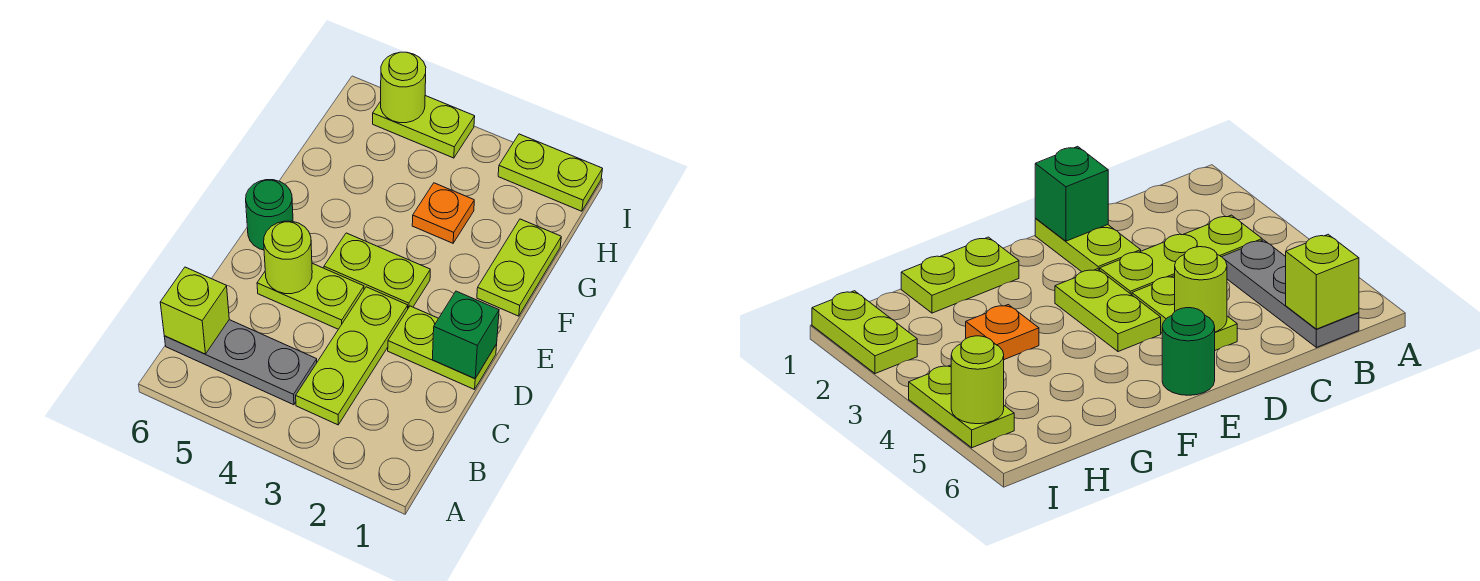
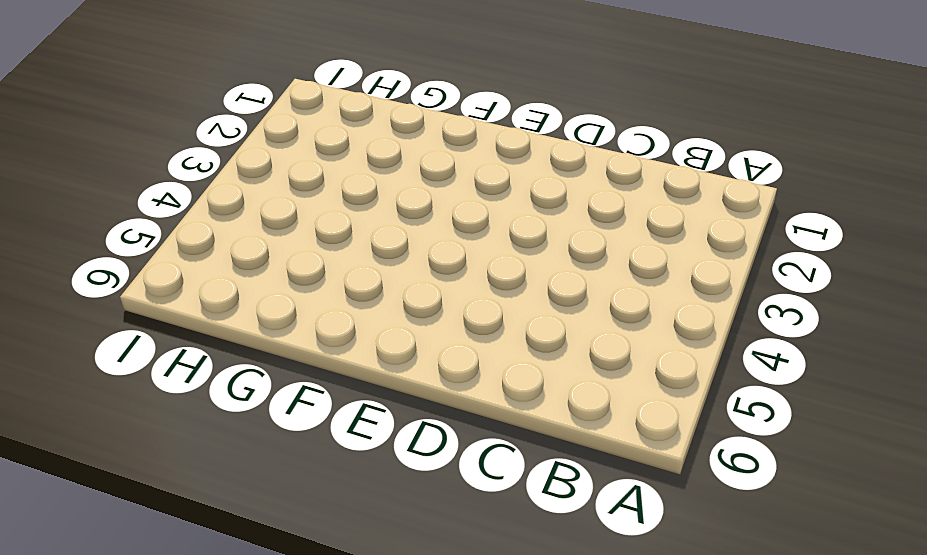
none -> lime plate B3:D3 level 1
none -> grey plate B4:B6 level 1
none -> lime plate D1:D2 level 1

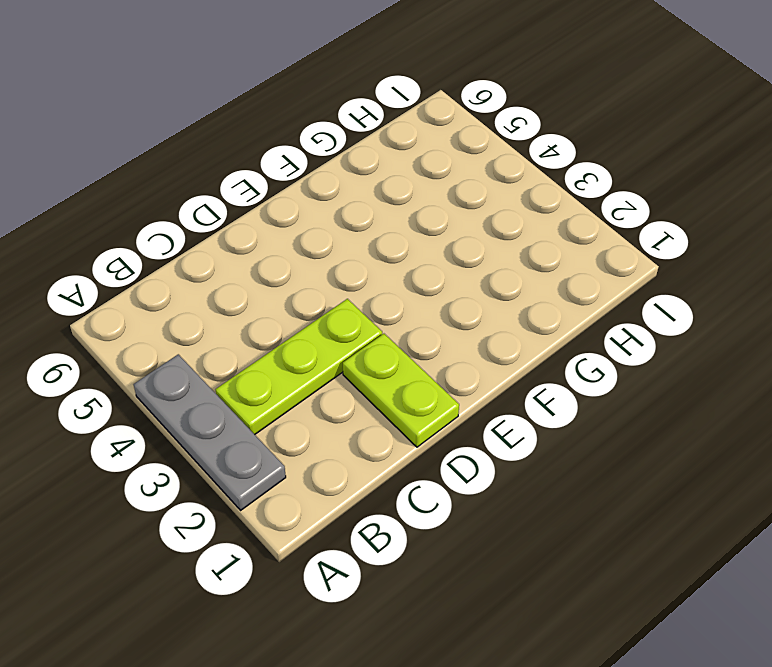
grey plate A2:A4 level 1 -> grey plate B4:B6 level 1
none -> lime plate D4:D5 level 1
none -> lime plate E3:E4 level 1
none -> green round brick E6 level 1

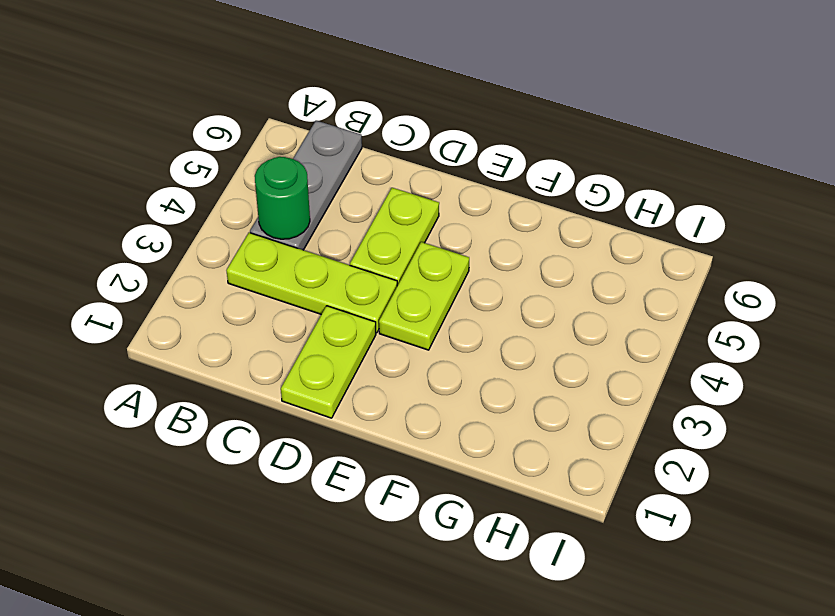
green round brick B4 level 2 -> green round brick E6 level 1
none -> lime plate F1:G1 level 1
none -> orange plate G3 level 1
none -> lime plate I1:I2 level 1

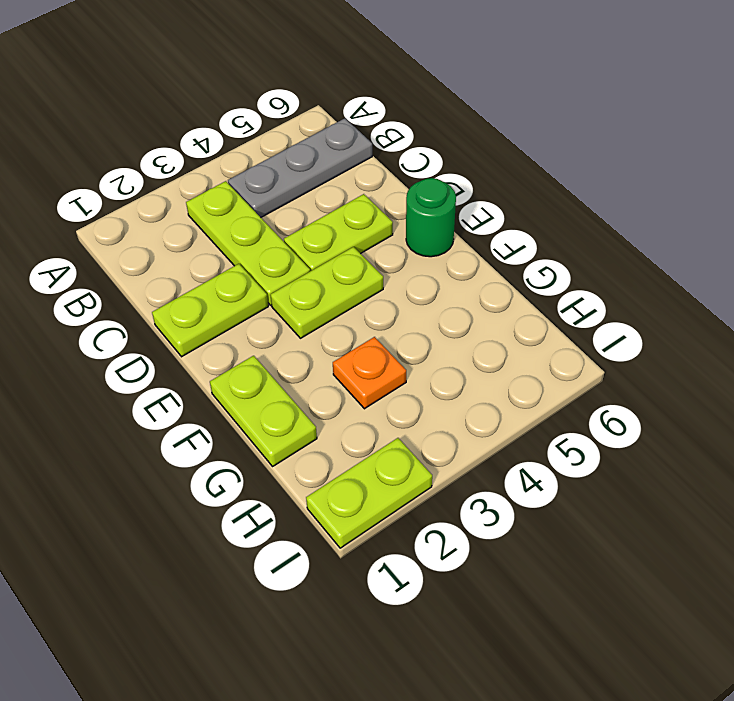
none -> lime plate I4:I5 level 1
none -> lime brick B6 level 2
none -> green brick D1 level 2

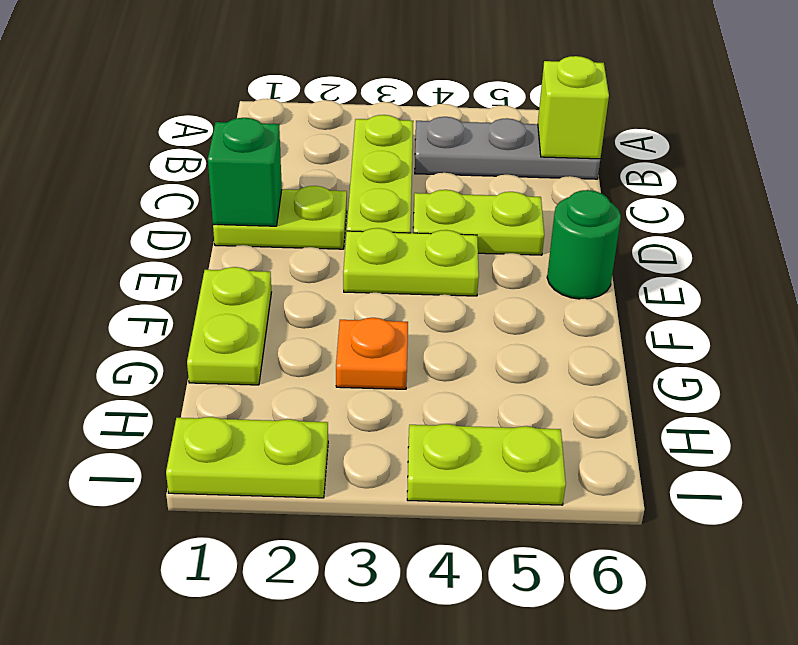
none -> lime round brick D5 level 2
none -> lime round brick I5 level 2

